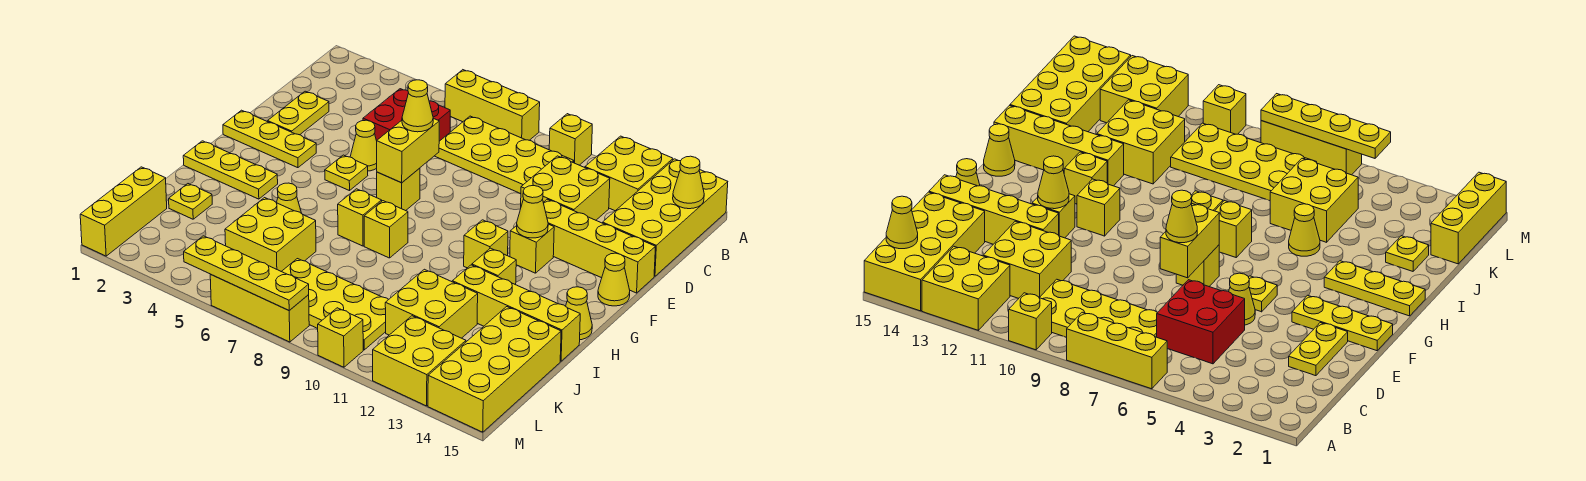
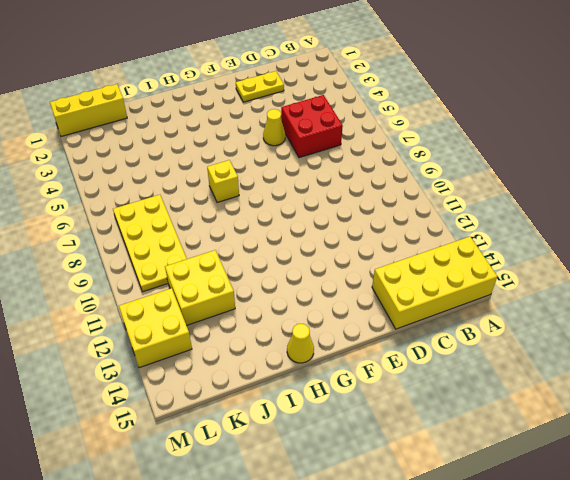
none -> yellow brick A6:A8 level 1
none -> yellow brick A10 level 1
none -> yellow brick A12:B13 level 1
none -> yellow plate B7:C10 level 1

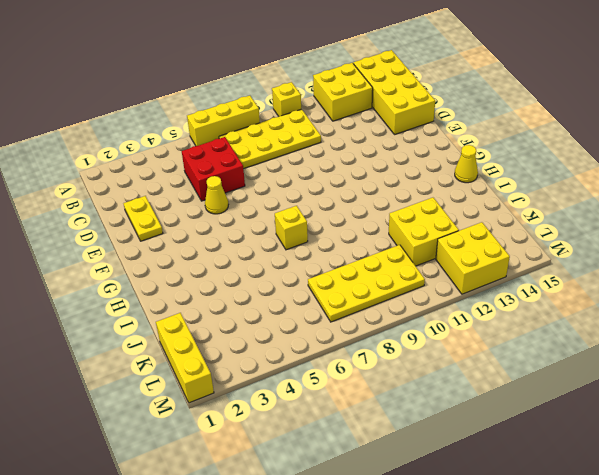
none -> yellow brick C11:D12 level 1
none -> yellow brick E12:E15 level 1
none -> yellow plate F1:F3 level 1
none -> yellow plate F5 level 1

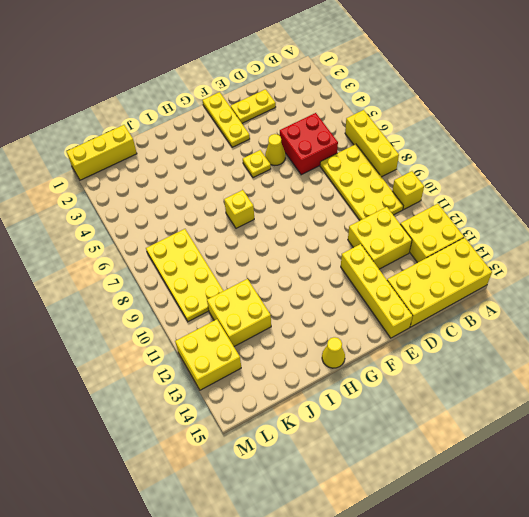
none -> yellow brick F7 level 1
none -> yellow brick F12 level 1
none -> yellow cone F15 level 1
none -> yellow brick G11 level 1

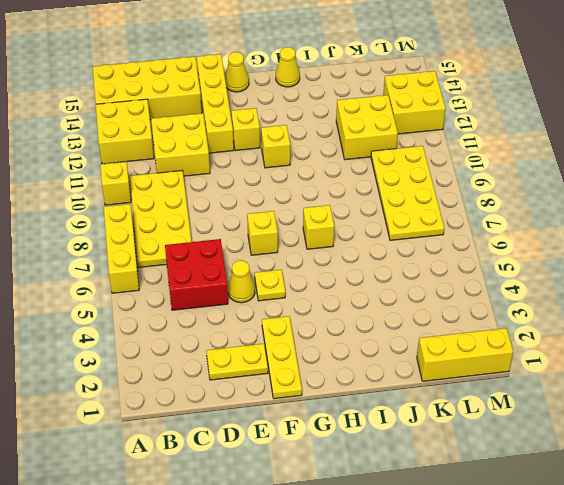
none -> yellow plate H1:H3 level 1
none -> yellow brick H8 level 1
none -> yellow brick H12 level 1
none -> yellow cone I5 level 1

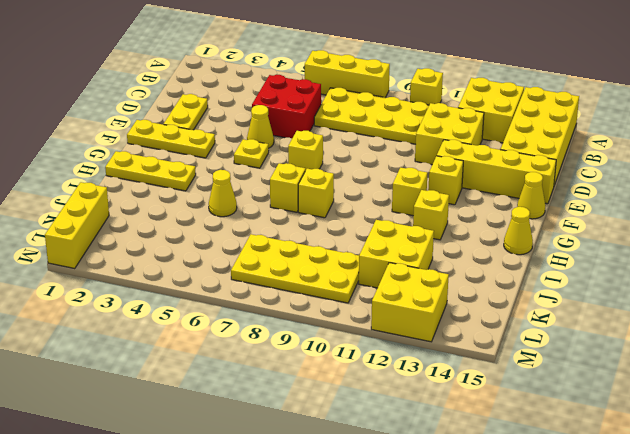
none -> yellow brick I12:I15 level 1
none -> yellow plate J2 level 1
none -> yellow brick J5:K6 level 1
none -> yellow brick J14:M15 level 1

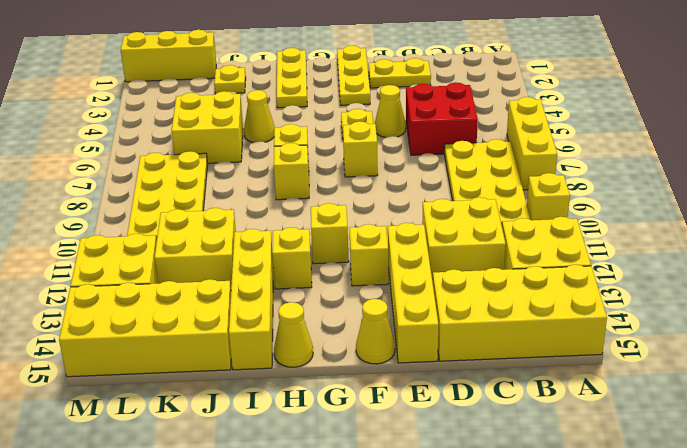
none -> yellow brick M6:M8 level 1
none -> yellow brick M10 level 1
none -> yellow cone B15 level 2
none -> yellow brick E7:F7 level 2

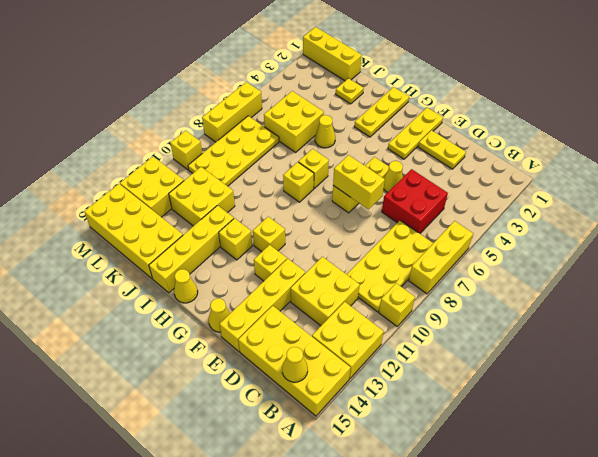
none -> yellow cone F12 level 2
none -> yellow plate M5:M8 level 2
none -> yellow cone E7 level 3

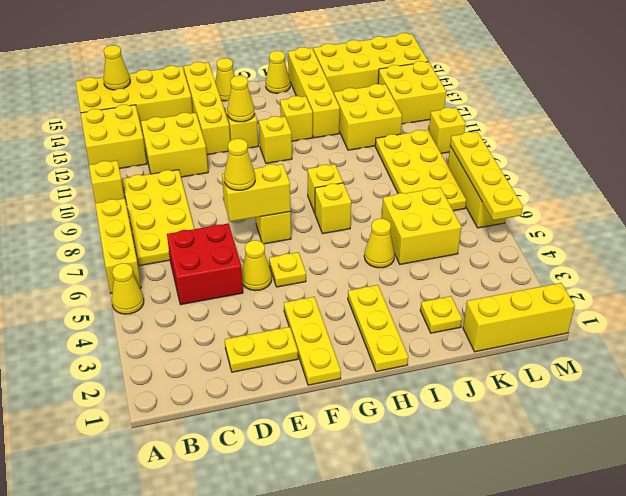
yellow cone A5 level 1 -> none

